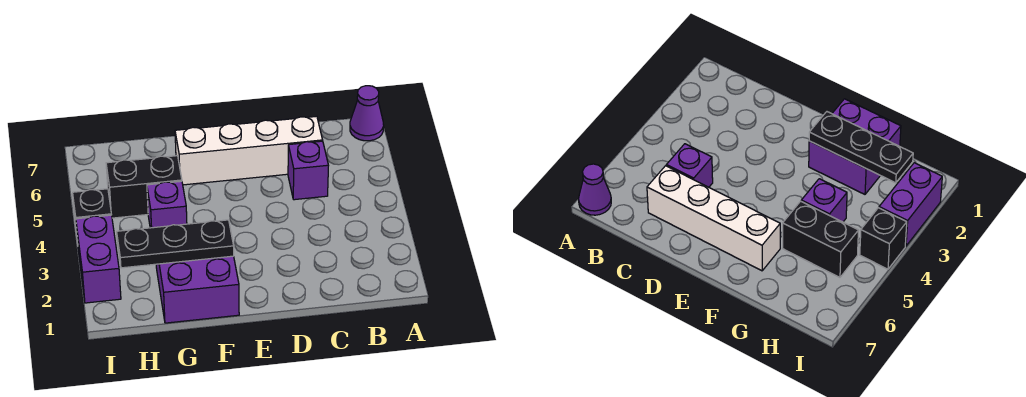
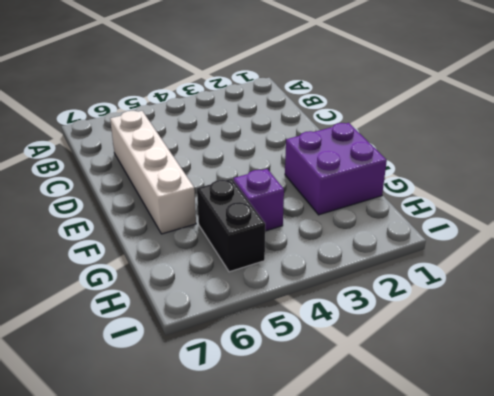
none -> purple cone A7 level 1
none -> purple brick C5 level 1

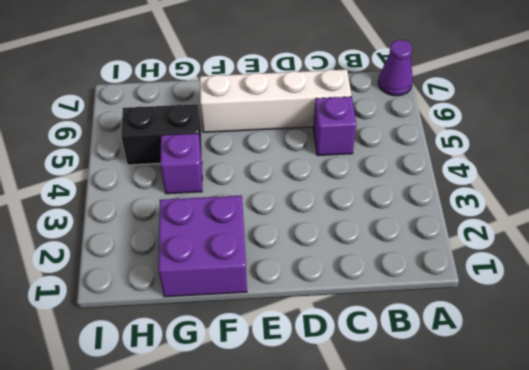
none -> purple brick I2:I3 level 1
none -> black brick I4 level 1

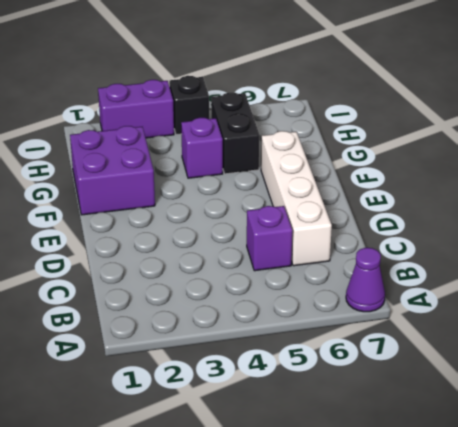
none -> black plate F2:H2 level 2

